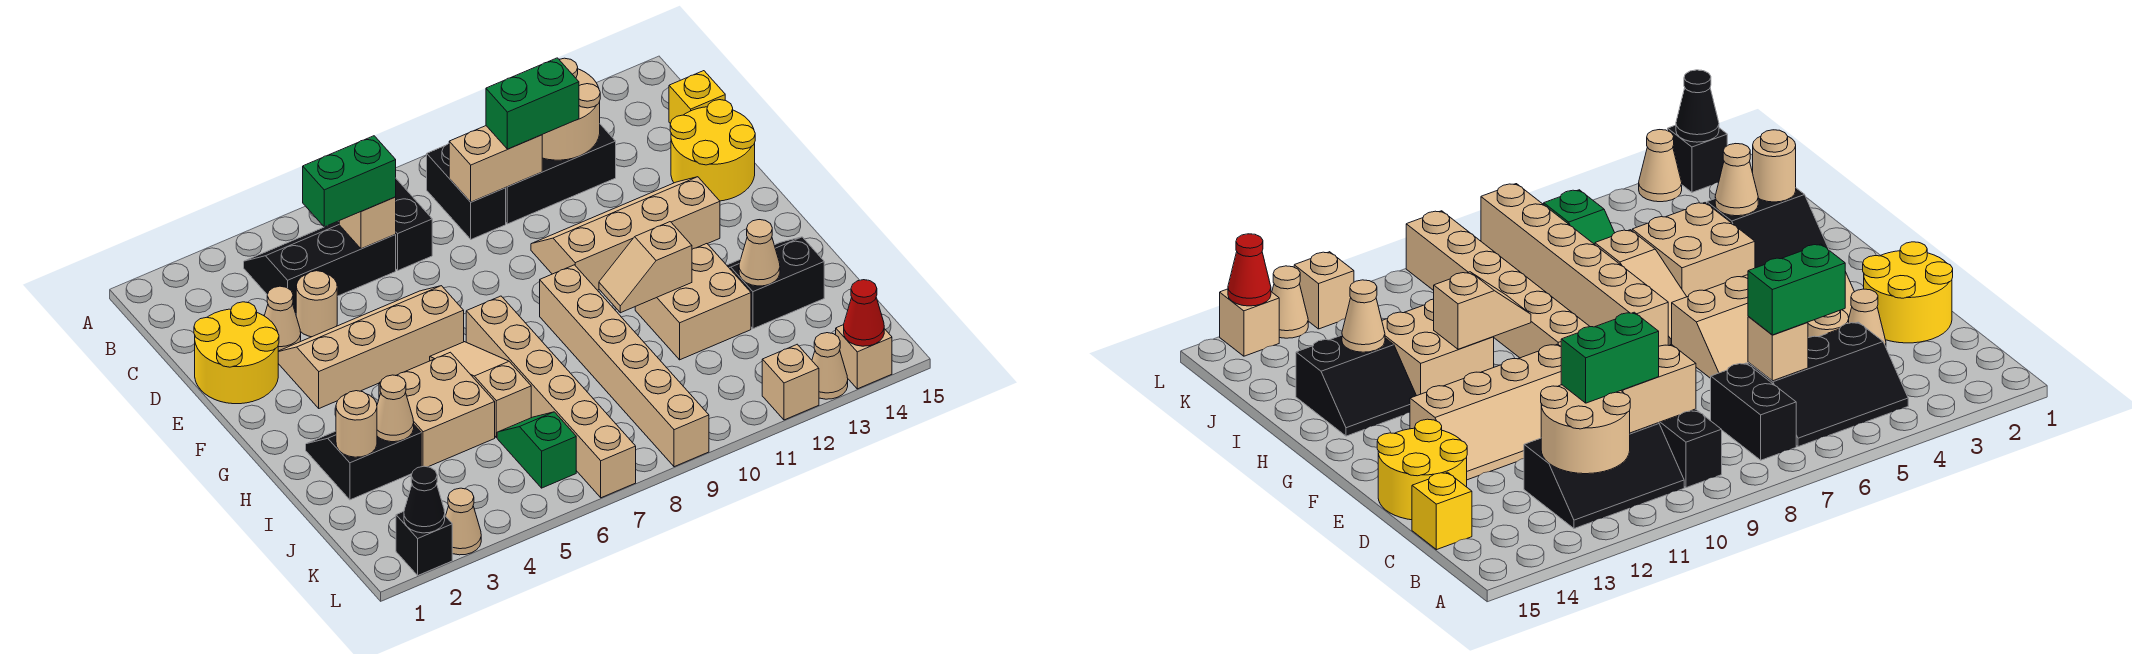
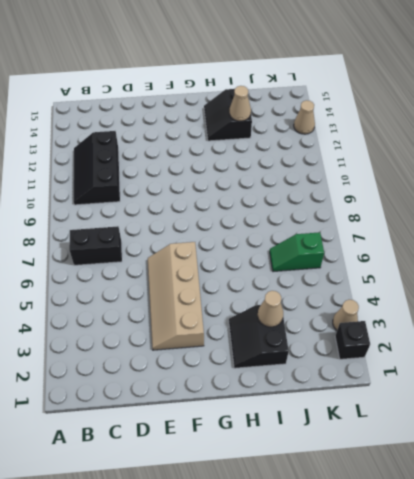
none -> black slope B4:C6 level 1 top C
none -> black brick B9:C9 level 1
none -> yellow brick C15 level 1
none -> yellow round brick D1:E2 level 1

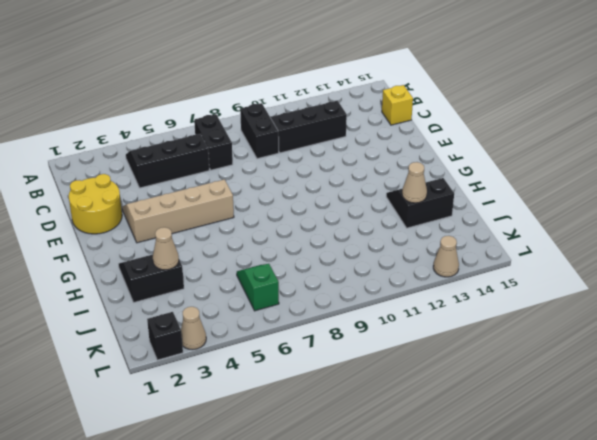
none -> tan cone D3 level 1
none -> tan round brick D4 level 1
none -> yellow round brick D14:E15 level 1
none -> tan slope E10:F13 level 1 top F

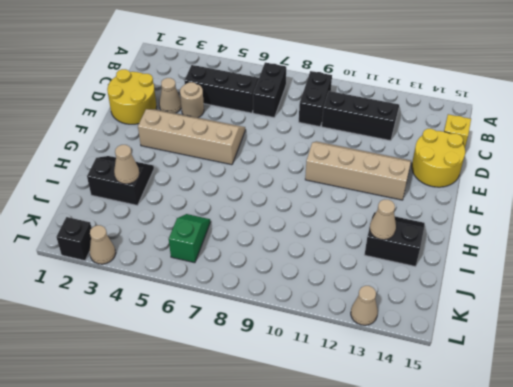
none -> tan slope G6:I6 level 1 top I
none -> tan brick G7:L7 level 1
none -> tan brick G9:L9 level 1
none -> tan brick H4:I5 level 1

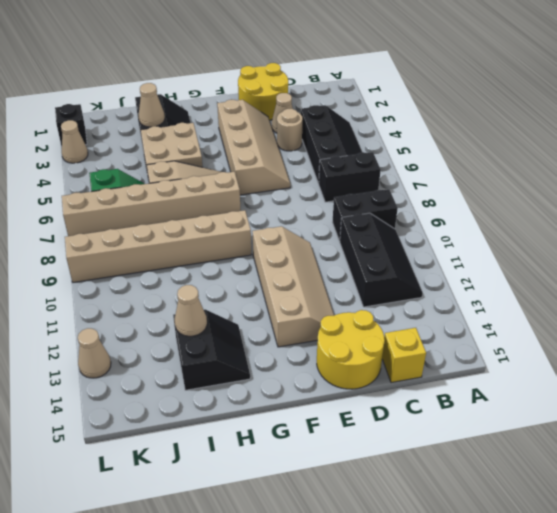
none -> tan brick H11:I12 level 1
none -> tan brick L12 level 1
none -> tan brick L14 level 1
none -> tan round brick B11:C12 level 2

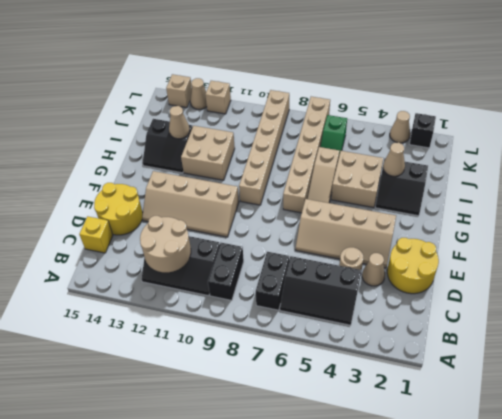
none -> tan brick C6 level 2
none -> tan brick C9:C10 level 2
none -> tan slope H10:H11 level 2 top 11
none -> tan round brick I2 level 2

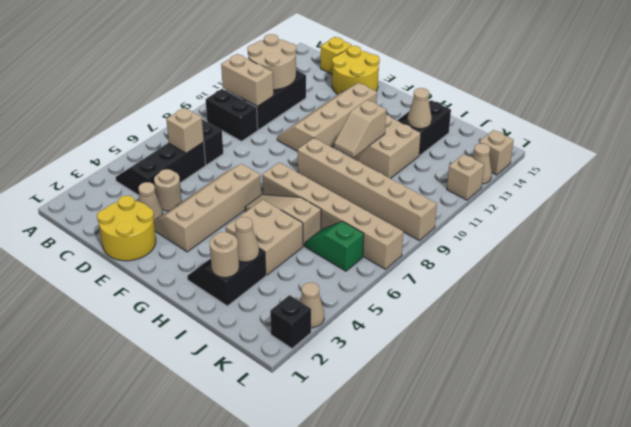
tan brick B10:C10 level 2 -> tan brick C9:C10 level 2
none -> black cone L2 level 2
none -> red cone L14 level 2
none -> green brick C5:C6 level 3
none -> green brick C10:C11 level 3

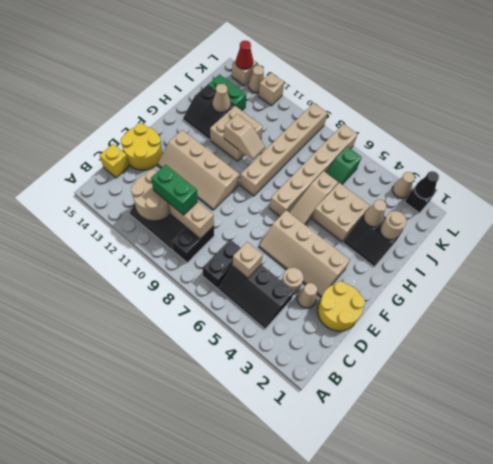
green brick J13:J14 level 1 -> green brick C5:C6 level 3

